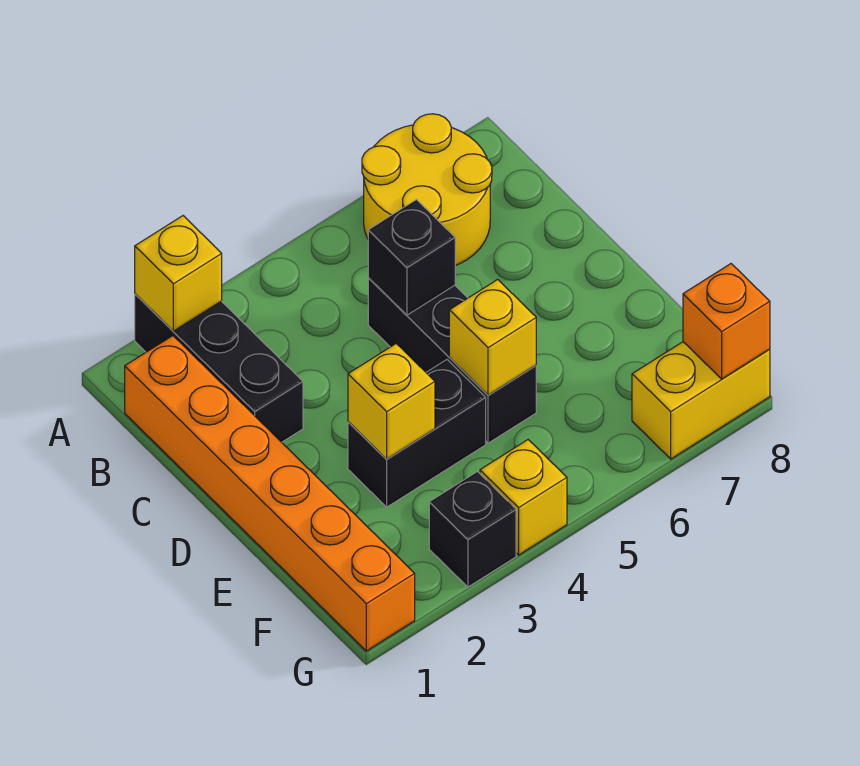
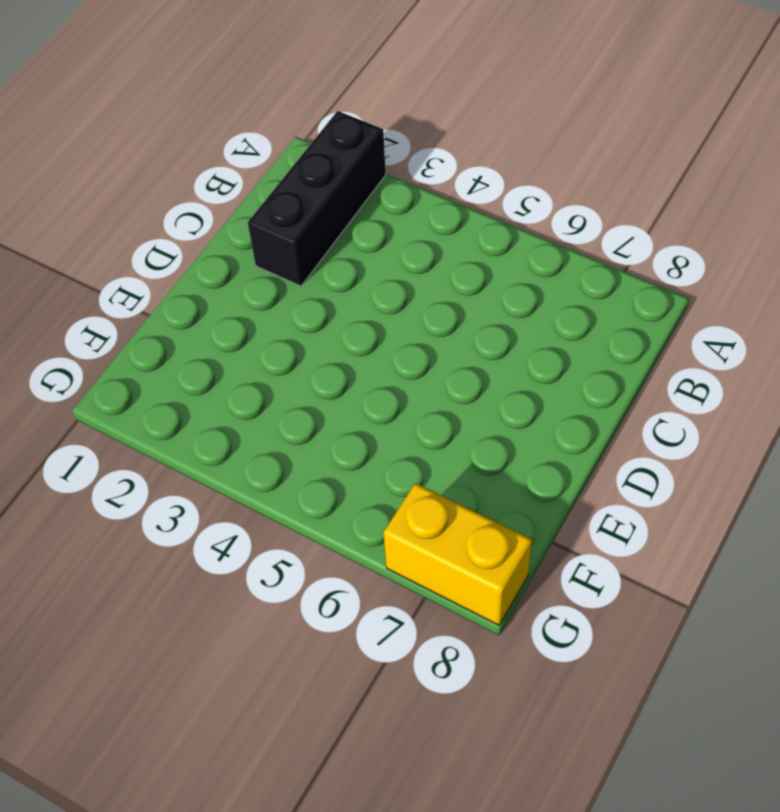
none -> yellow round brick A6:B7 level 1
none -> orange brick B1:G1 level 1
none -> black brick C5:E5 level 1

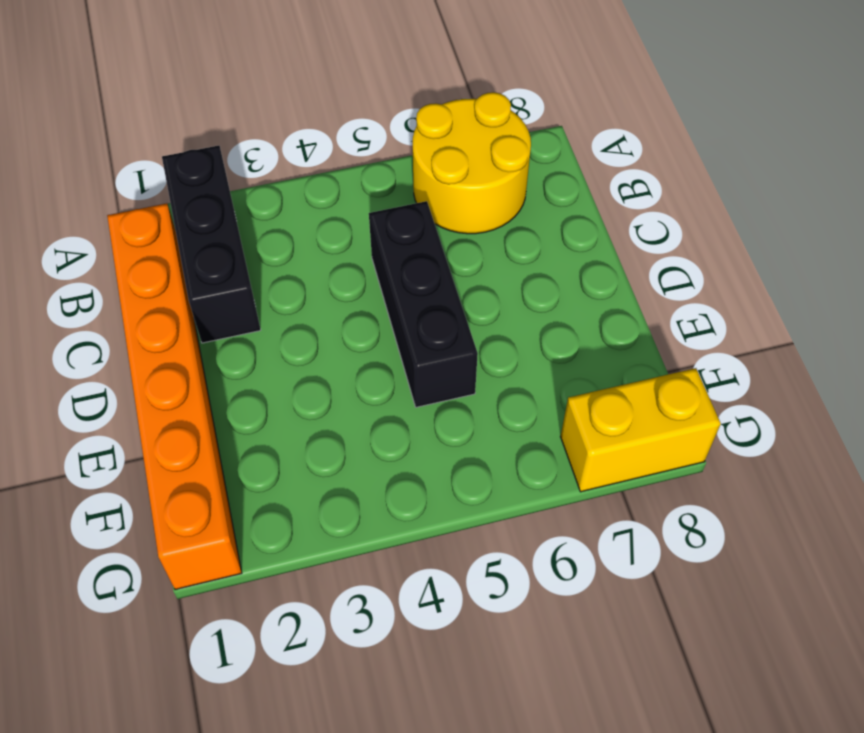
none -> black brick E3:E4 level 1
none -> black brick G3 level 1
none -> yellow brick G4 level 1

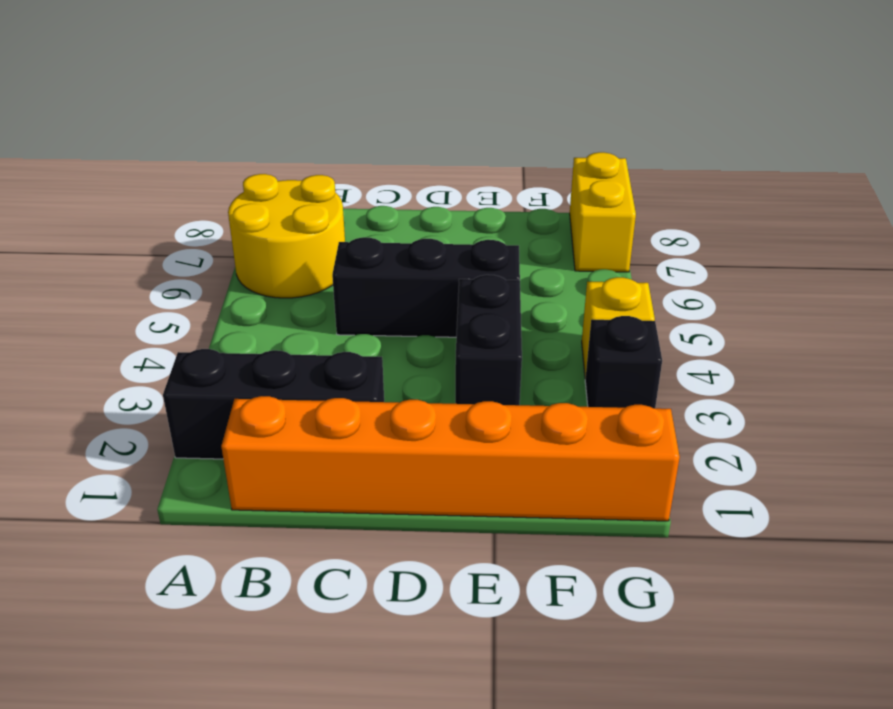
none -> yellow brick A2 level 2
none -> black brick C5 level 2
none -> yellow brick E3 level 2

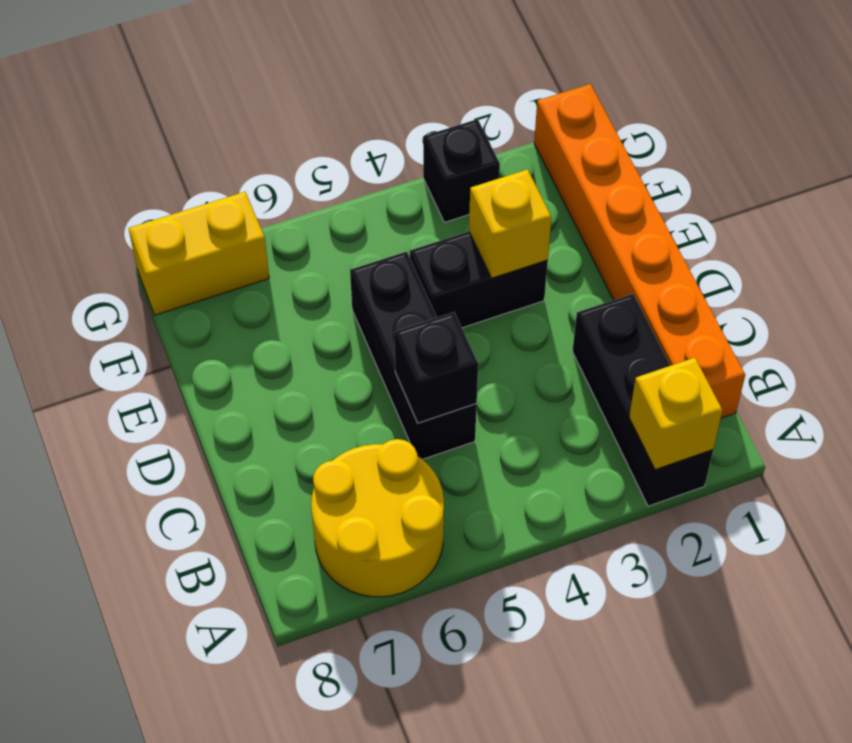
none -> yellow brick G4 level 1
none -> yellow brick E5 level 2
none -> orange brick G8 level 2

